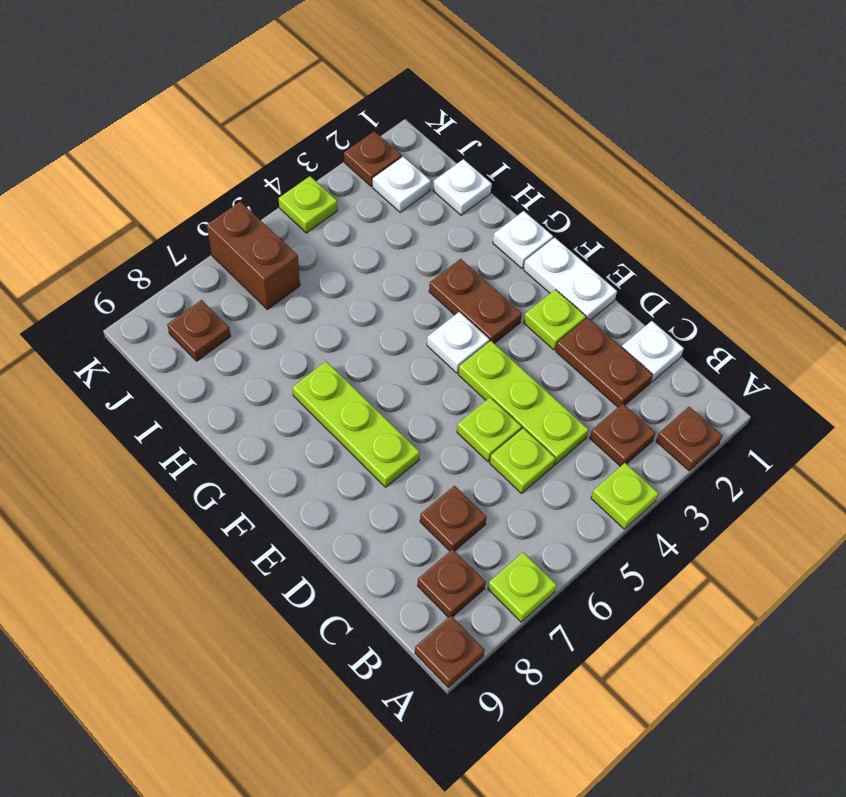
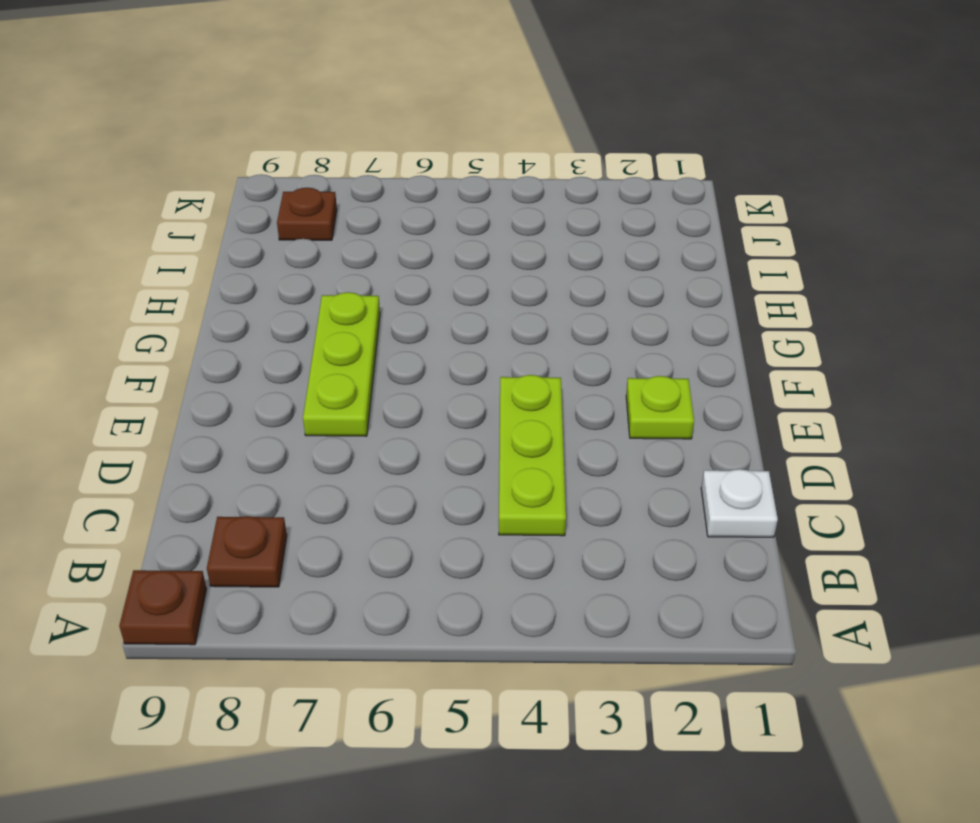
none -> brown plate A2 level 1
none -> lime plate A4 level 1
none -> lime plate A7 level 1

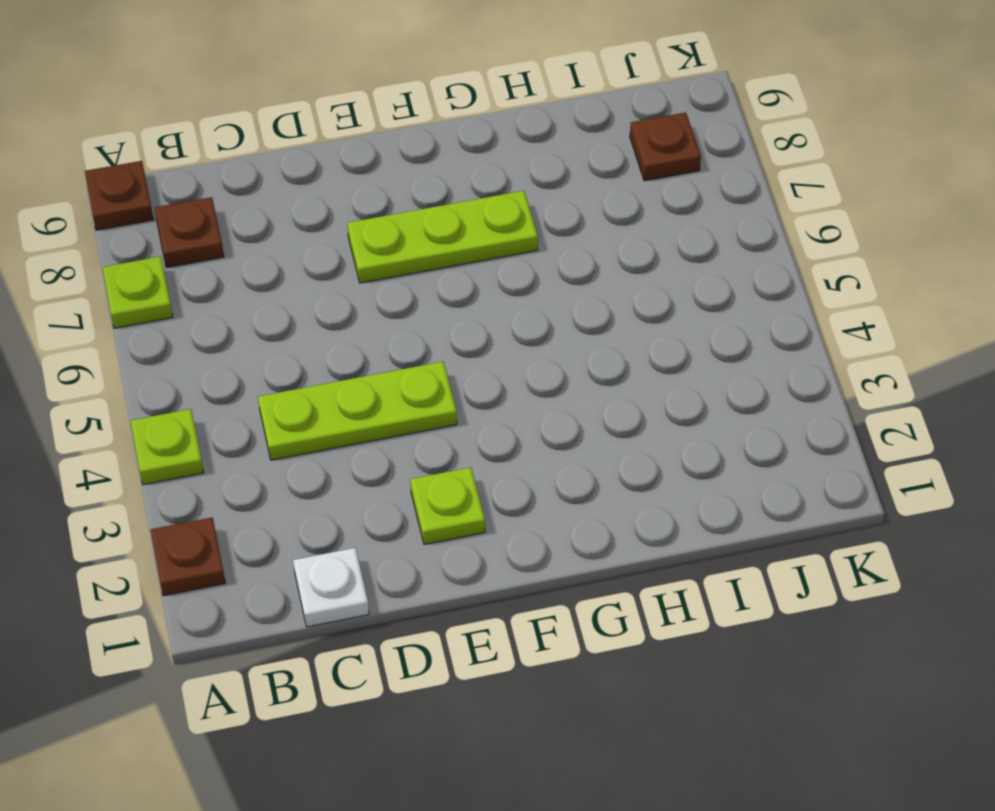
none -> brown plate B3 level 1
none -> brown plate C2:D2 level 1
none -> lime plate C5 level 1

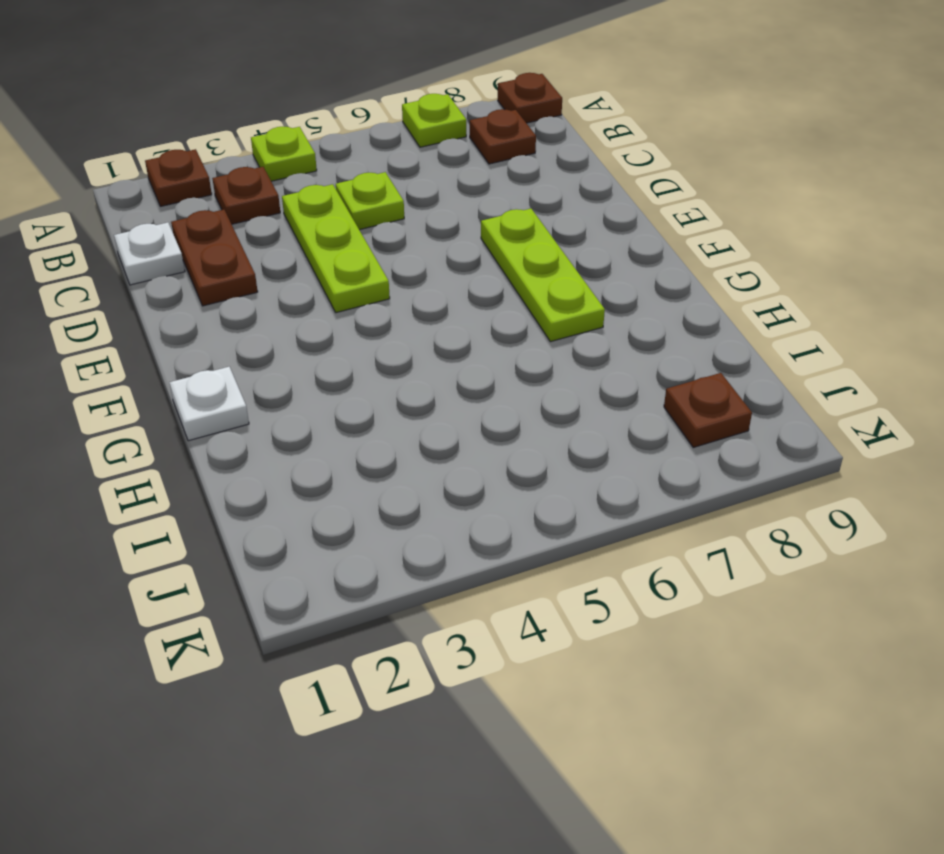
none -> brown plate C7 level 1
none -> lime plate D5 level 1
none -> white plate E1:F1 level 1

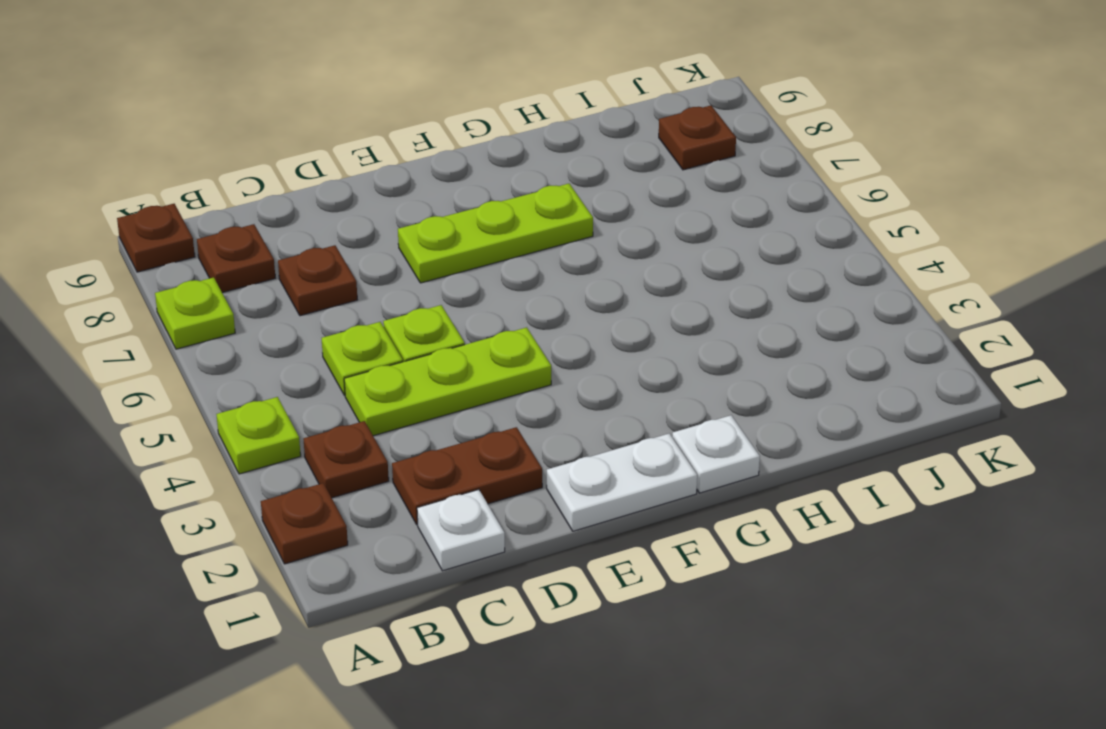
none -> lime plate E2 level 1
none -> brown plate F3:G3 level 1
none -> white plate F4 level 1

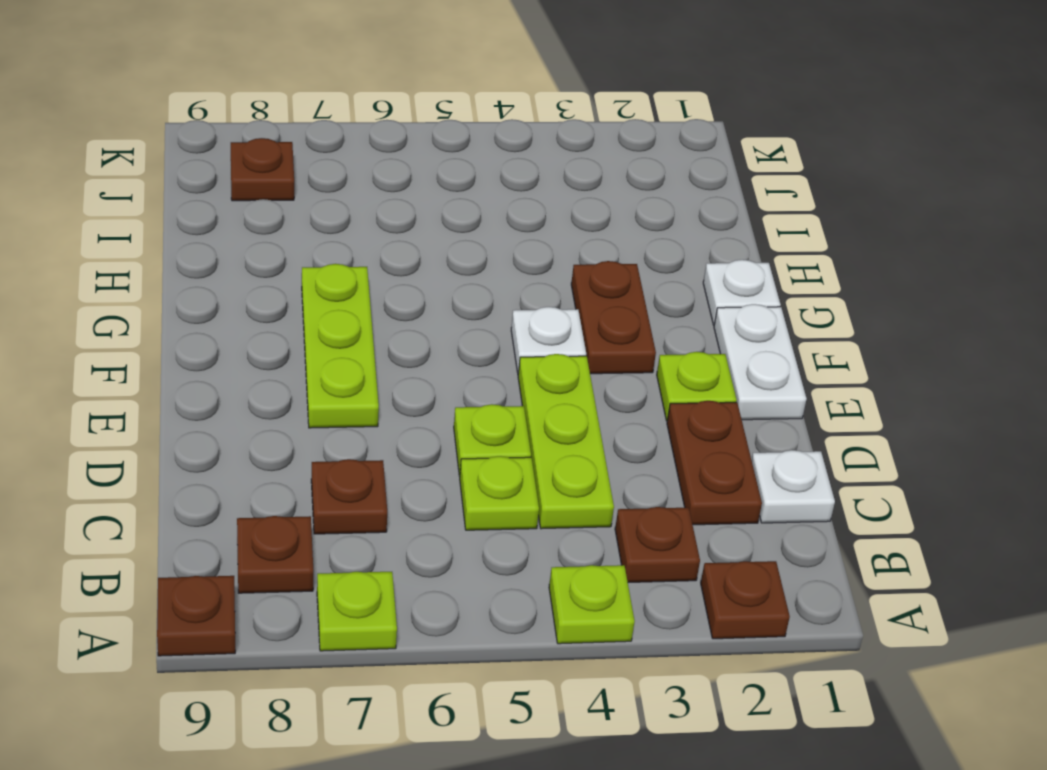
none -> white plate I1 level 1
none -> white plate J2 level 1
none -> brown brick J6:K6 level 1

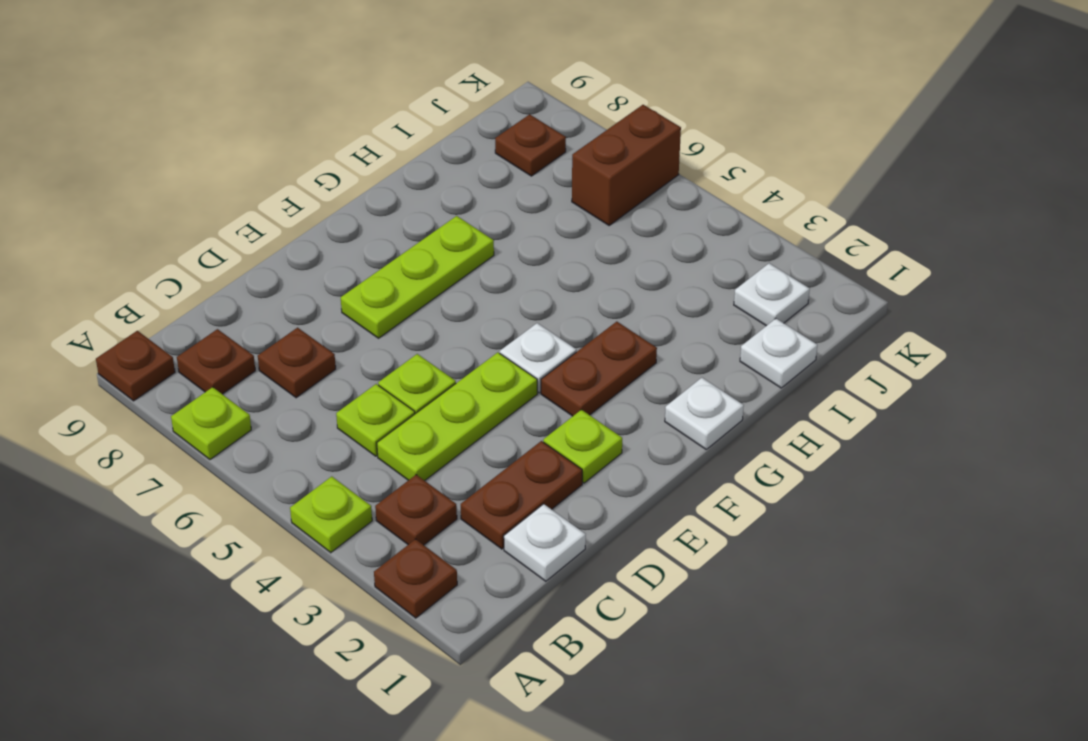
none -> white plate E1:F1 level 1
none -> brown plate K2 level 1
none -> lime plate K4 level 1

